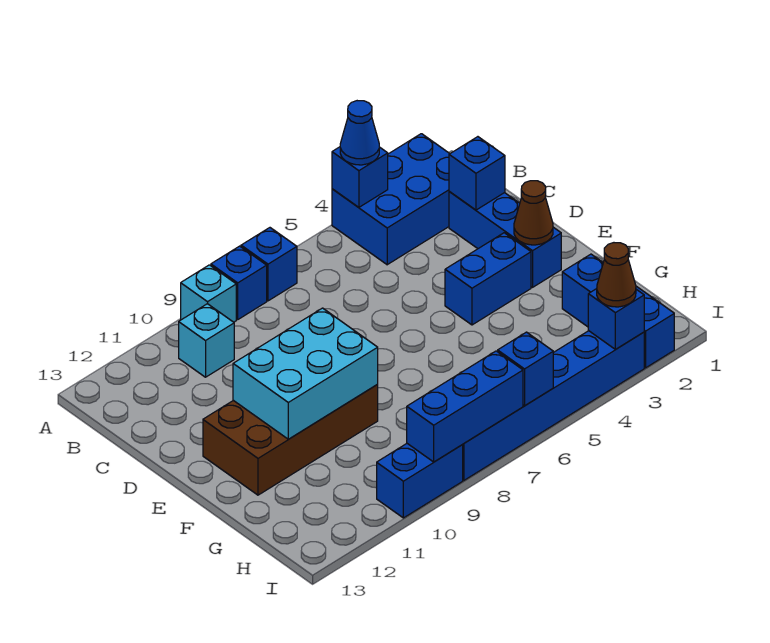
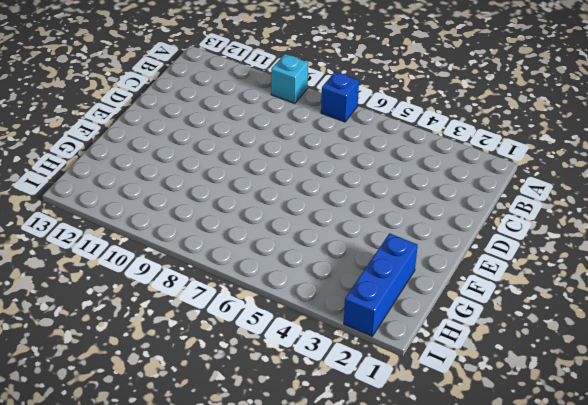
none -> blue brick A2:B4 level 1
none -> blue brick A8 level 1
none -> cyan brick B10 level 1

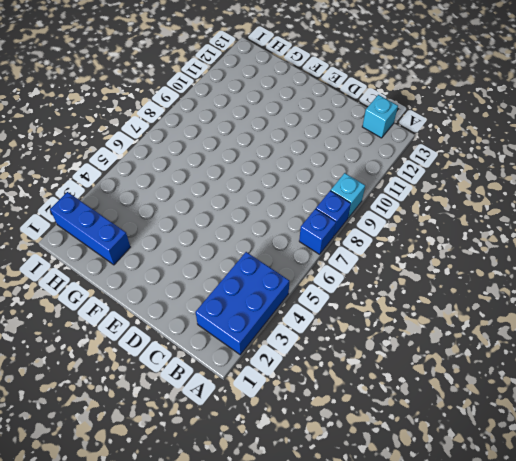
cyan brick B13 level 1 -> cyan brick B10 level 1
none -> blue brick C2:E2 level 1
none -> blue brick E3:E4 level 1
none -> brown brick E9:F12 level 1

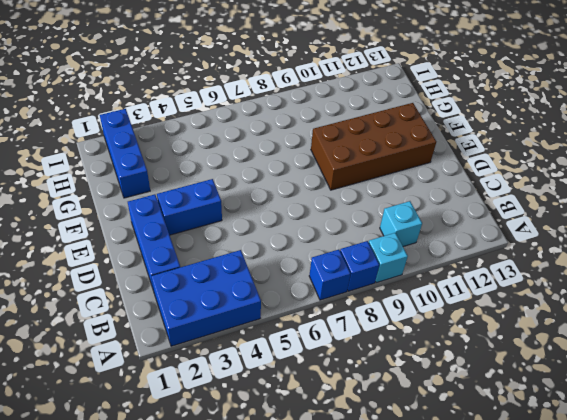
none -> blue brick I3:I8 level 1
none -> blue brick I9:I10 level 1
none -> blue brick A4 level 2

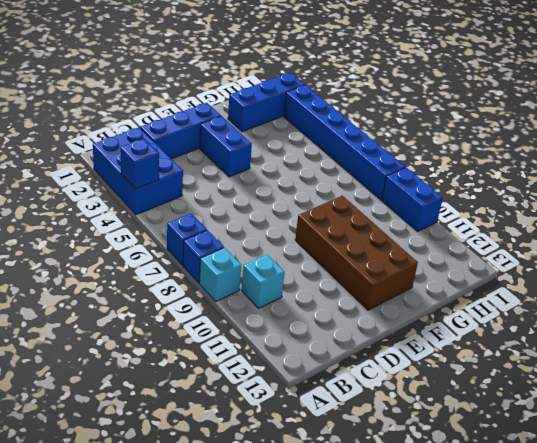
none -> blue brick C2 level 2
none -> brown cone E2 level 2
none -> cyan brick E9:F11 level 2

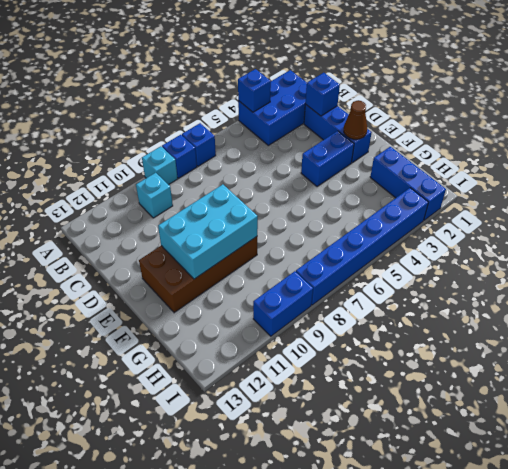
none -> blue brick I3 level 2
none -> blue brick I6 level 2
none -> blue brick I7:I9 level 2

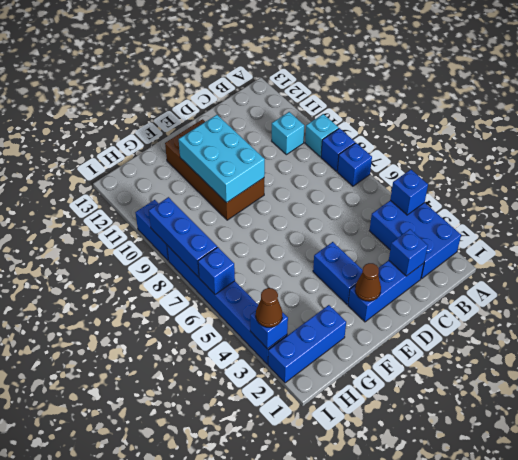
none -> blue cone A4 level 3

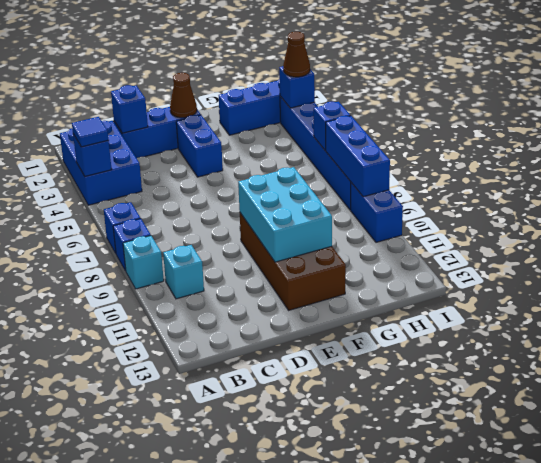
blue tile A4 level 3 -> blue cone A4 level 3

